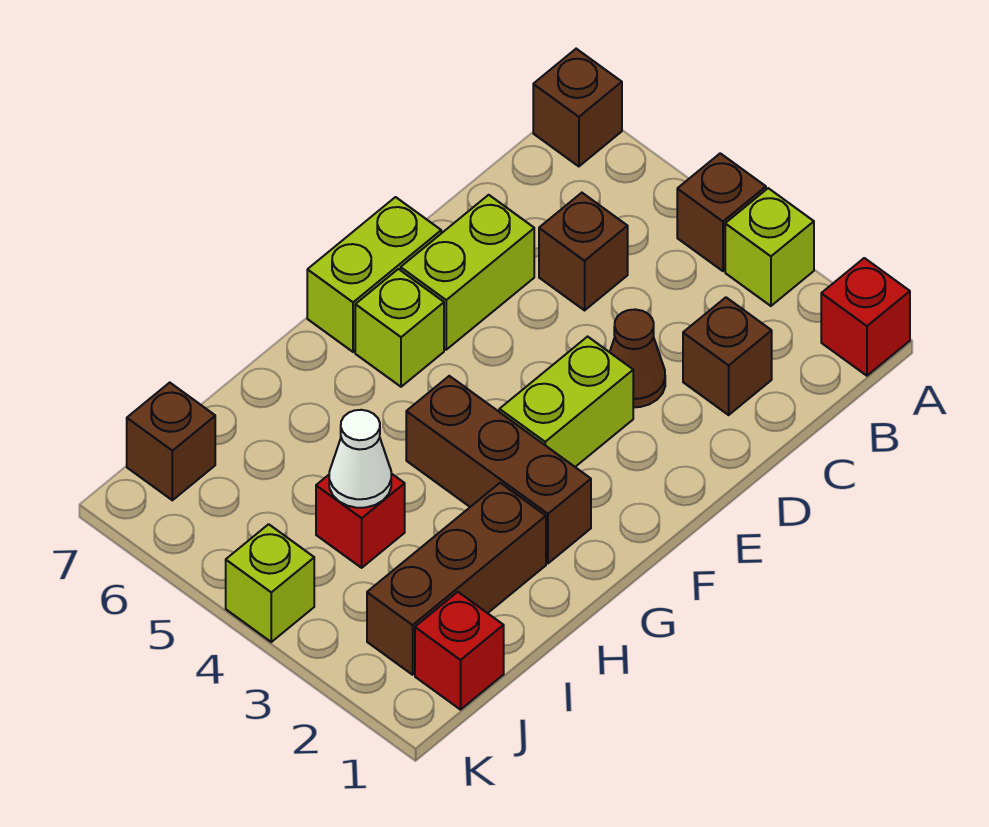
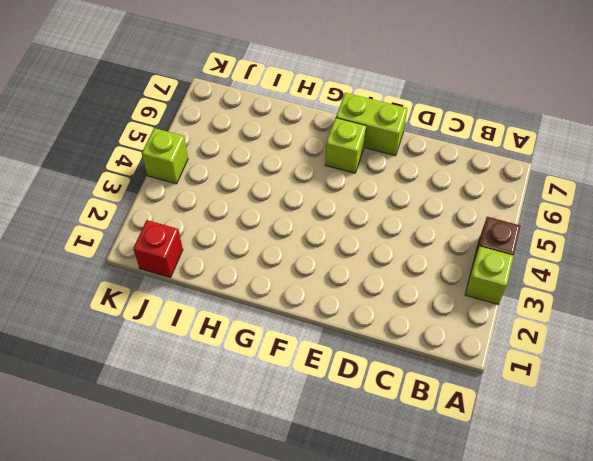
none -> red brick A1 level 1
none -> brown brick A7 level 1
none -> brown brick C2 level 1

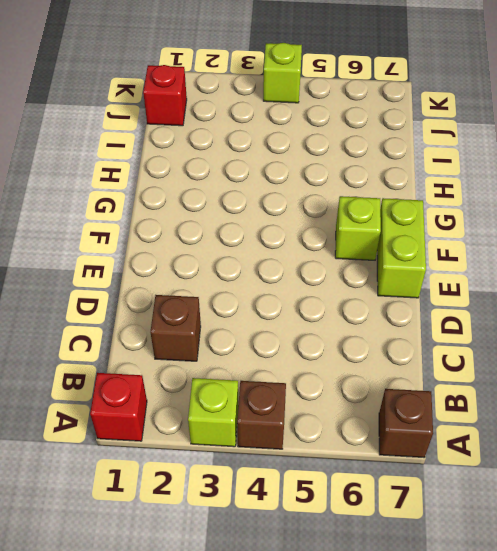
none -> brown brick C5 level 1
none -> brown cone D3 level 1
none -> lime brick D6:E6 level 1

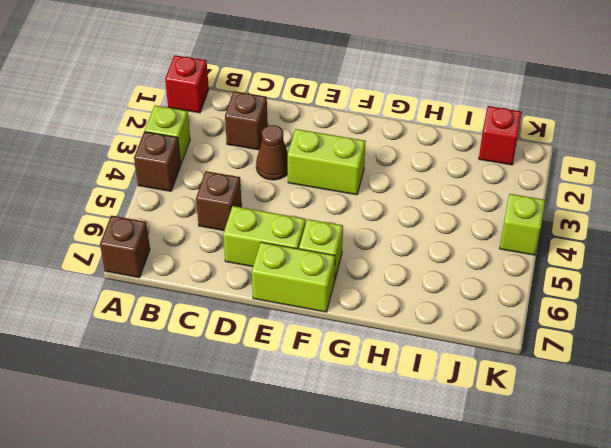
none -> brown brick G2:G4 level 1
none -> brown brick H2:J2 level 1
none -> red brick I4 level 1

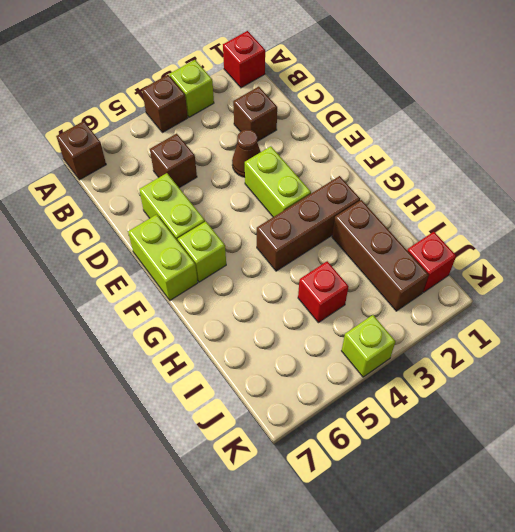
none -> brown brick J7 level 1
none -> white cone I4 level 2

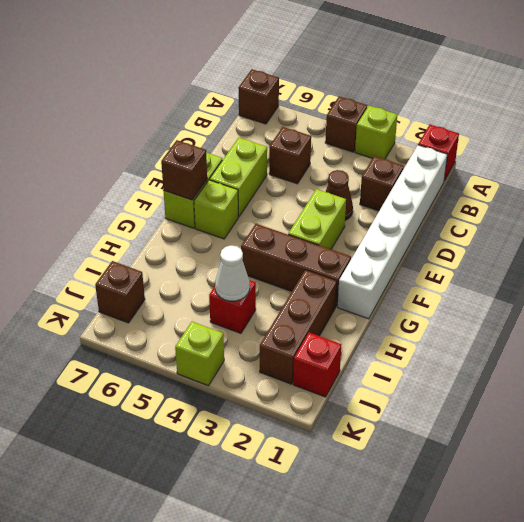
white brick B1:G1 level 1 -> none
brown brick F7 level 2 -> none

